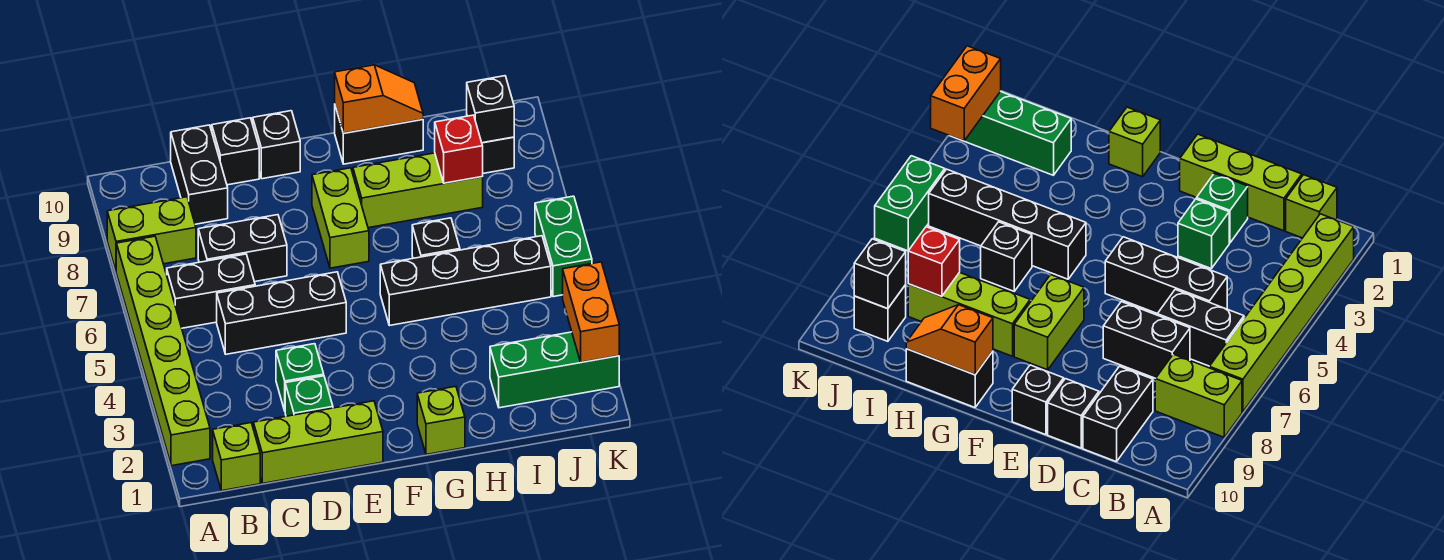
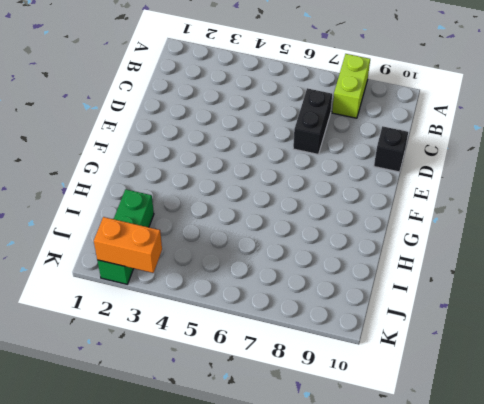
none -> lime brick A2:A7 level 1
none -> lime brick B1 level 1
none -> black brick B6:C6 level 1

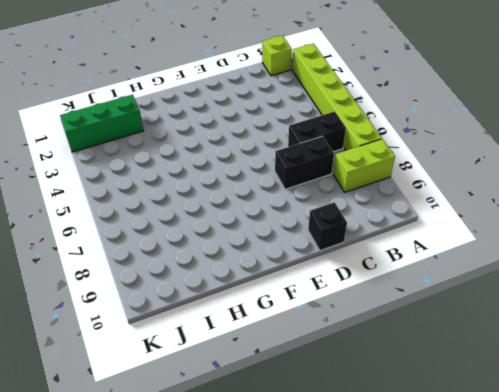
none -> lime brick C1:E1 level 1
none -> black brick C5:E5 level 1
none -> black brick C9:C10 level 1

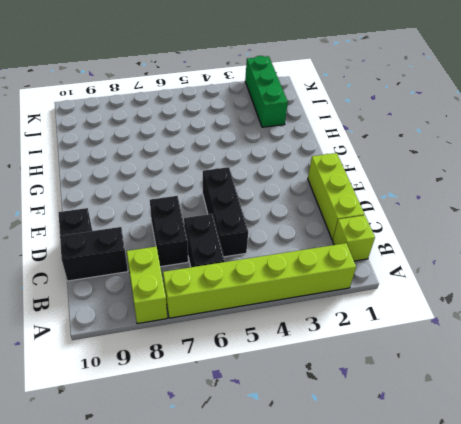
none -> green brick D2 level 1
none -> green brick D3 level 1
none -> black brick E10 level 1

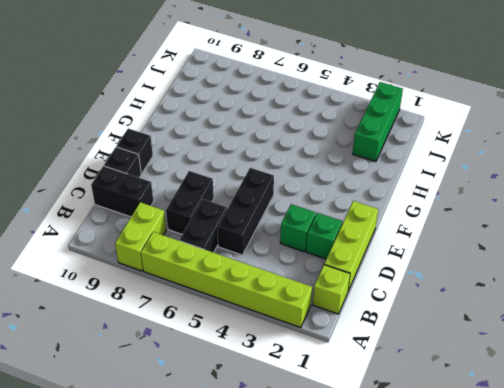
none -> lime brick F7:F8 level 1
none -> lime brick G1 level 1
none -> black brick G5:J5 level 1

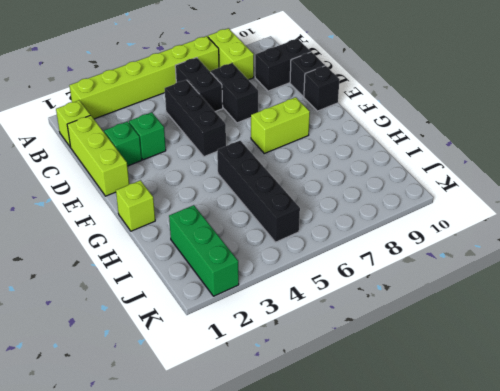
none -> lime brick G8:I8 level 1
none -> black brick G10:H10 level 1
none -> black brick H6 level 1

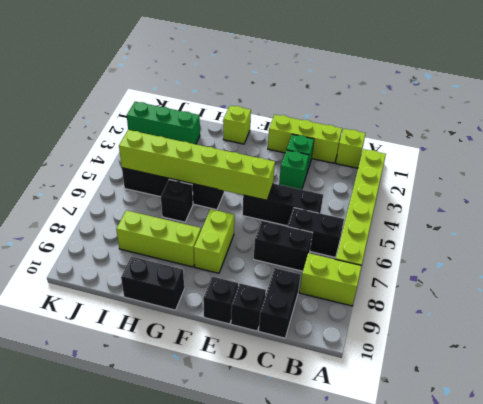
lime brick E5:J5 level 2 -> none
none -> black brick J9 level 1
none -> green brick K5:K6 level 1
none -> orange slope G10:H10 level 2 top G

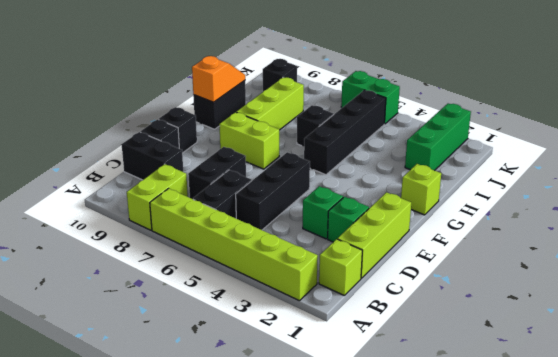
none -> red brick I8 level 2
none -> black brick J9 level 2
none -> orange brick K2:K3 level 2

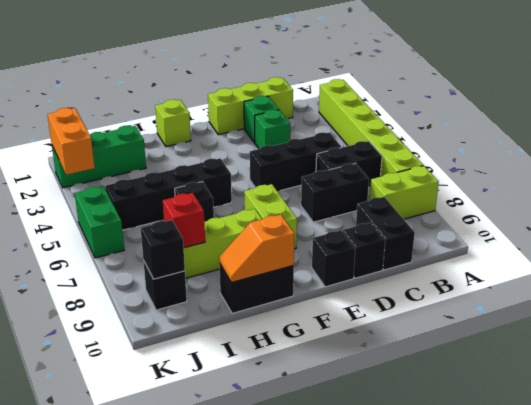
none -> lime brick B1 level 1

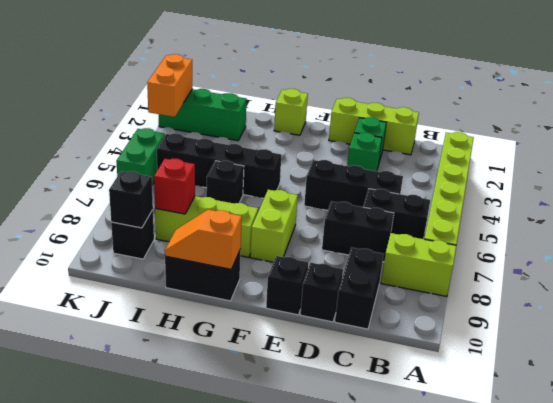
none -> lime brick B1 level 1

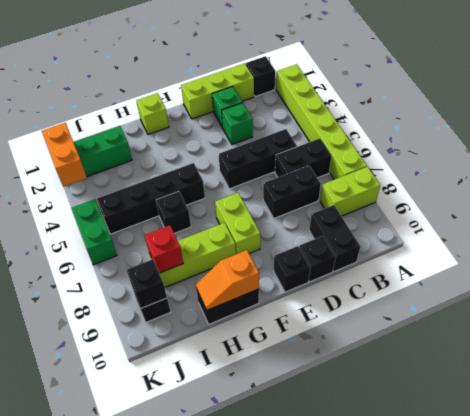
black brick B1 level 1 -> lime brick B1 level 1

